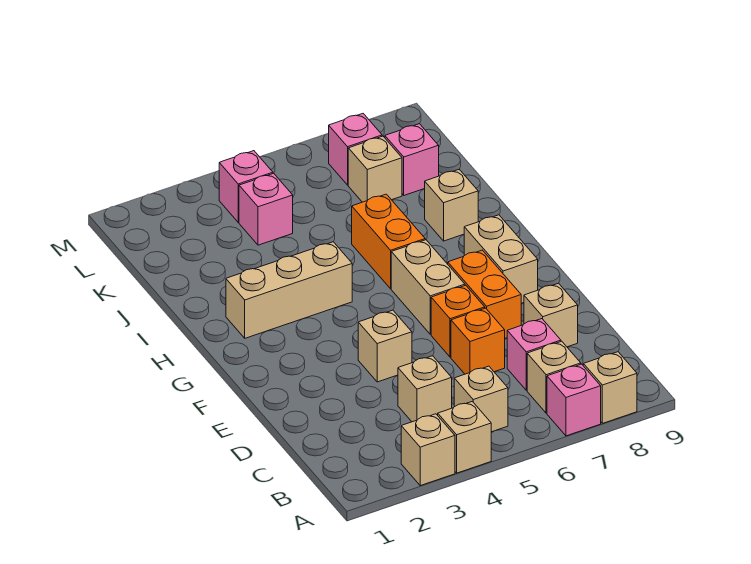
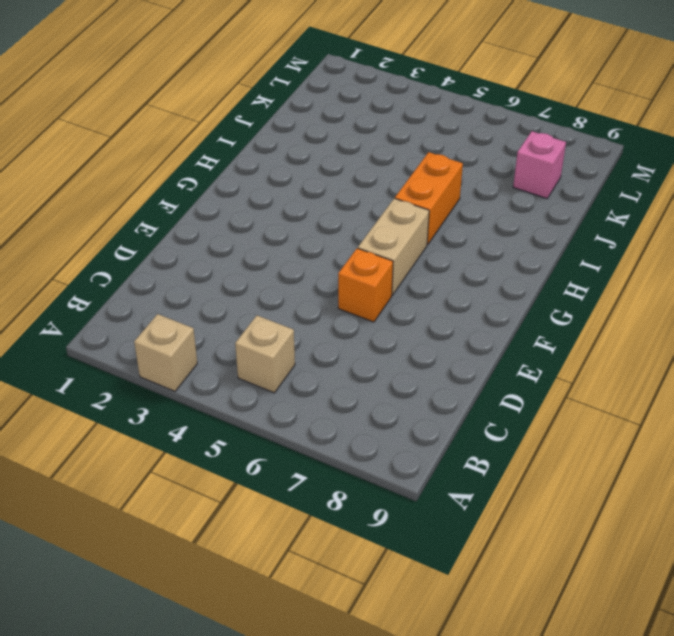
none -> tan brick A4 level 1
none -> pink brick A7 level 1
none -> tan brick A8 level 1

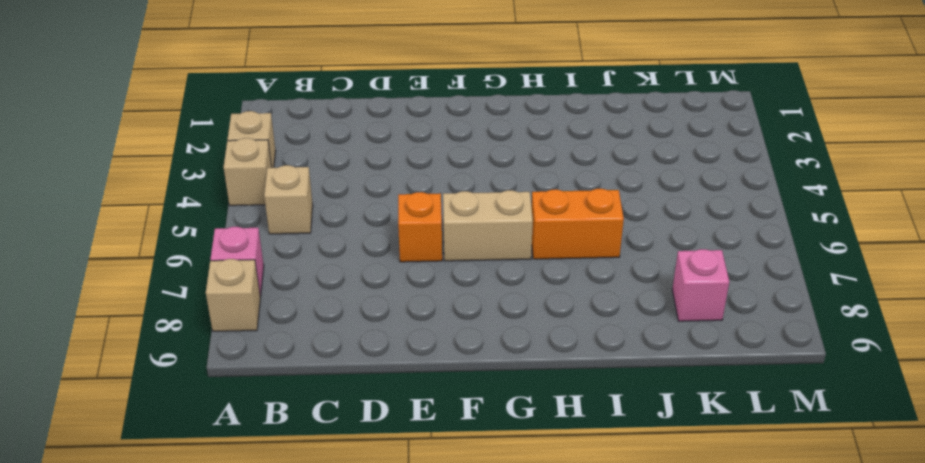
none -> tan brick B7 level 1
none -> tan brick C4 level 1
none -> pink brick C7 level 1

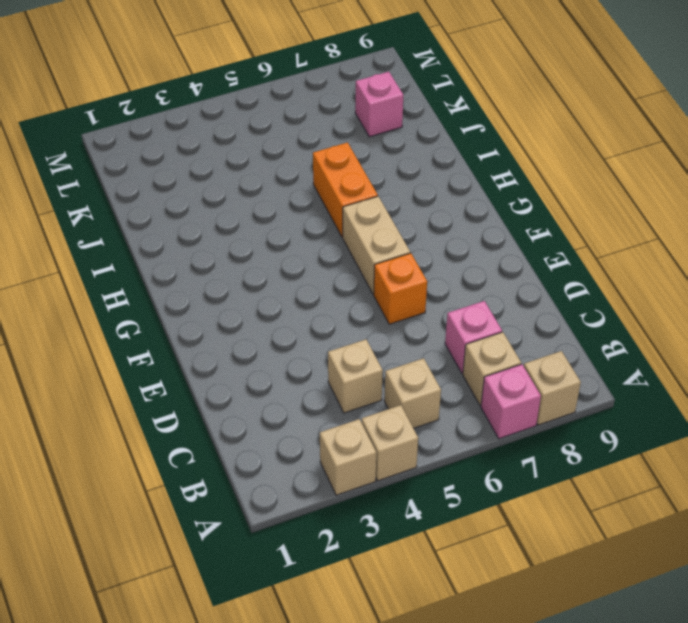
none -> orange brick D6 level 1
none -> tan brick D8 level 1
none -> tan brick E4 level 1

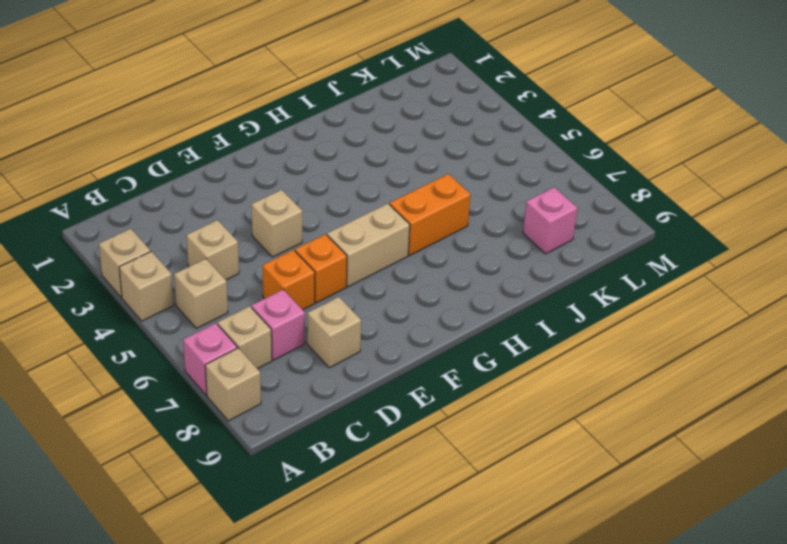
none -> orange brick E7:F7 level 1
none -> tan brick F8:G8 level 1
none -> tan brick H2:H4 level 1

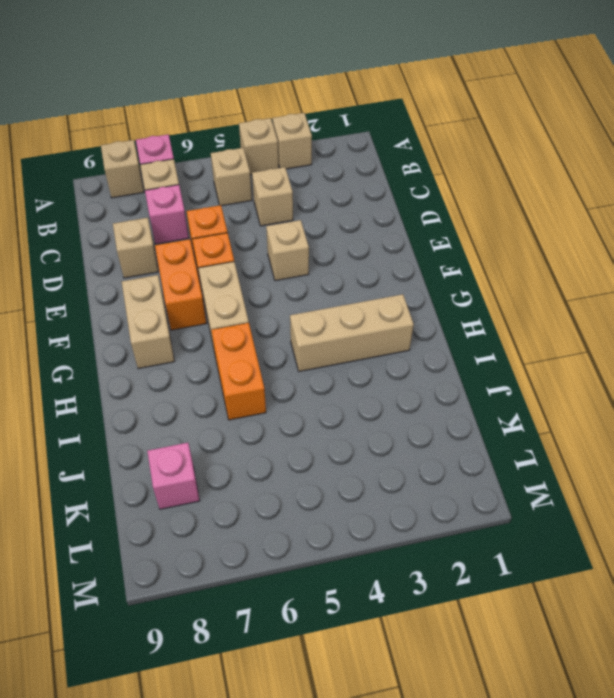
none -> tan brick I8 level 1
none -> pink brick K4 level 1
none -> tan brick K7 level 1

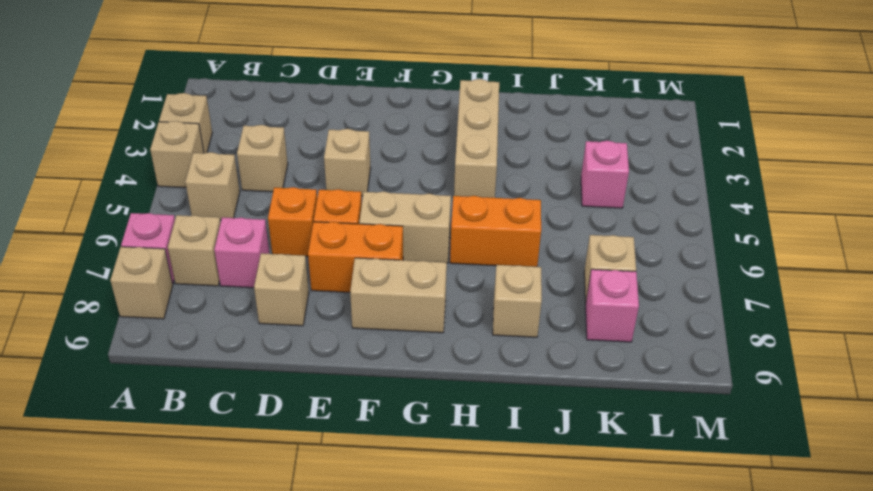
none -> pink brick L4 level 1
none -> pink brick L7 level 1

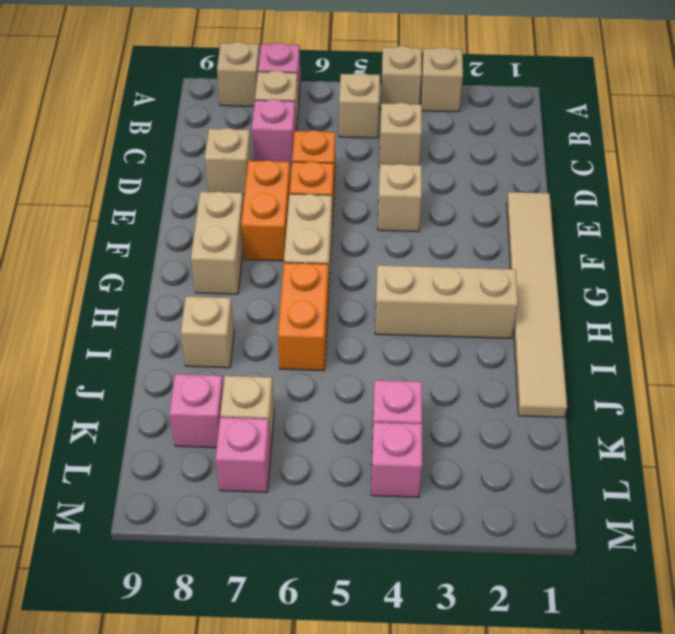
tan tile E1:J1 level 1 -> none

